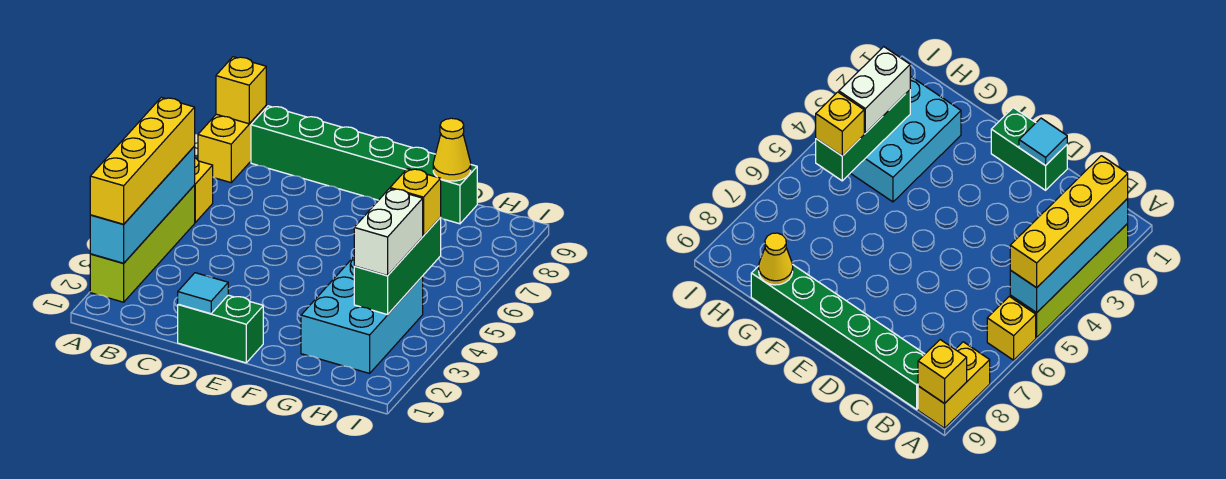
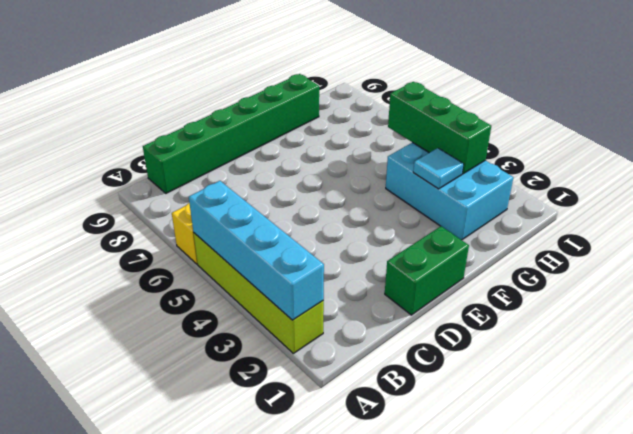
cyan tile G3 level 2 -> cyan tile D1 level 2
none -> yellow brick A8:A9 level 1
none -> yellow brick A9 level 2
none -> yellow cone G9 level 2

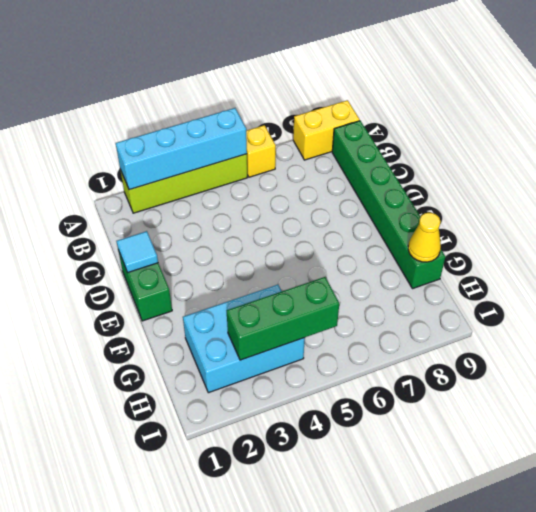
none -> yellow brick A9 level 2
none -> yellow brick A2:A5 level 3
none -> white brick H3:H4 level 3

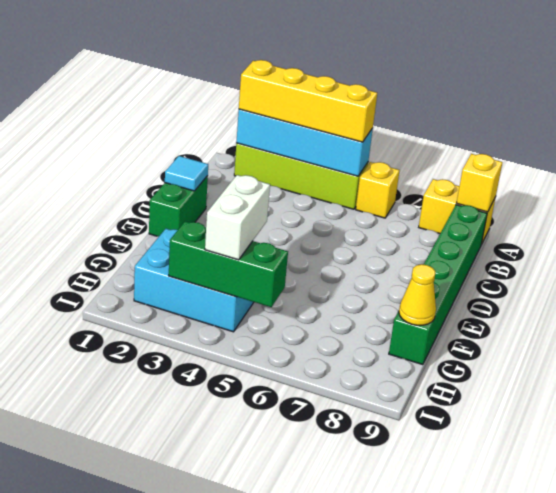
white brick G4:H4 level 3 -> white brick H3:H4 level 3
none -> yellow brick H5 level 3

